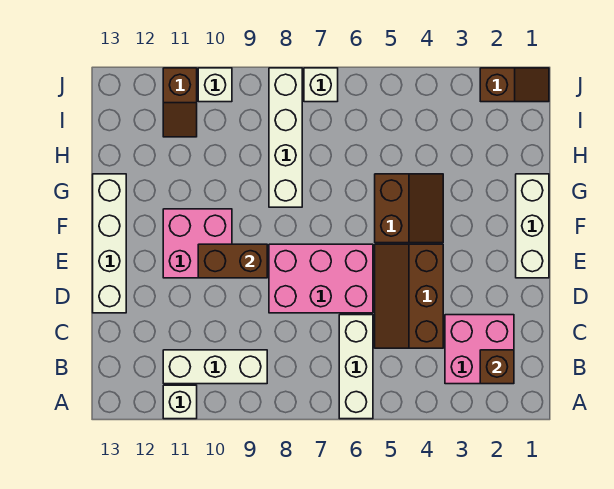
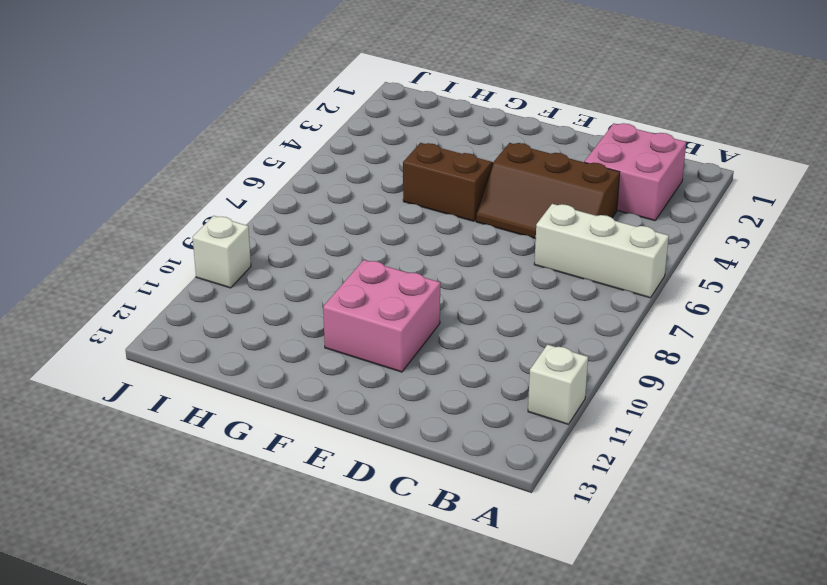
none -> white brick B9:B11 level 1
none -> pink brick D6:E8 level 1
none -> white brick D13:G13 level 1

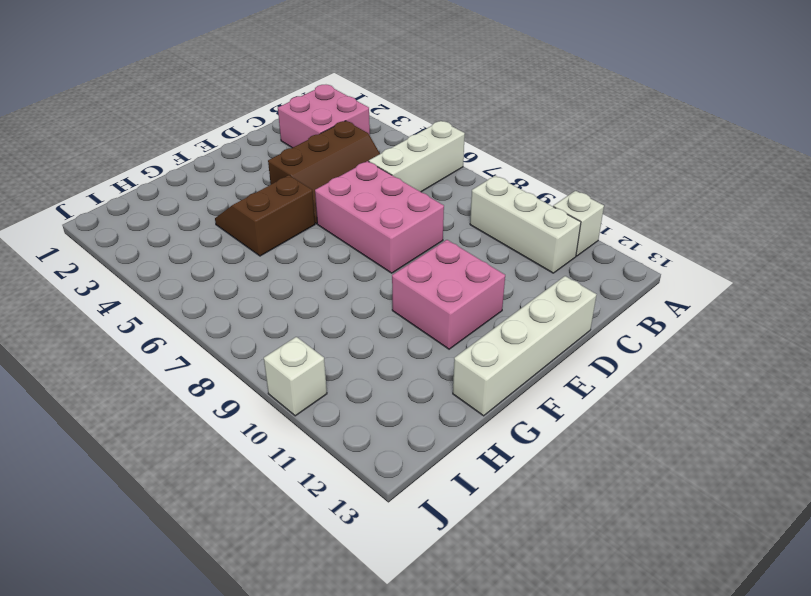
none -> white brick E1:G1 level 1
none -> white brick G8:J8 level 1
none -> brown slope I11:J11 level 1 top J

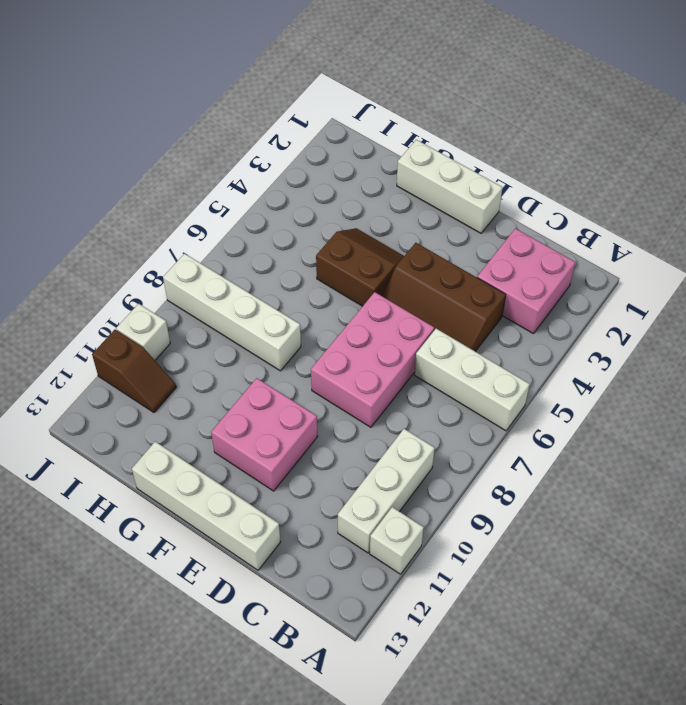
none -> brown slope J1:J2 level 1 top 2
none -> white brick J7 level 1
none -> brown brick B2 level 2

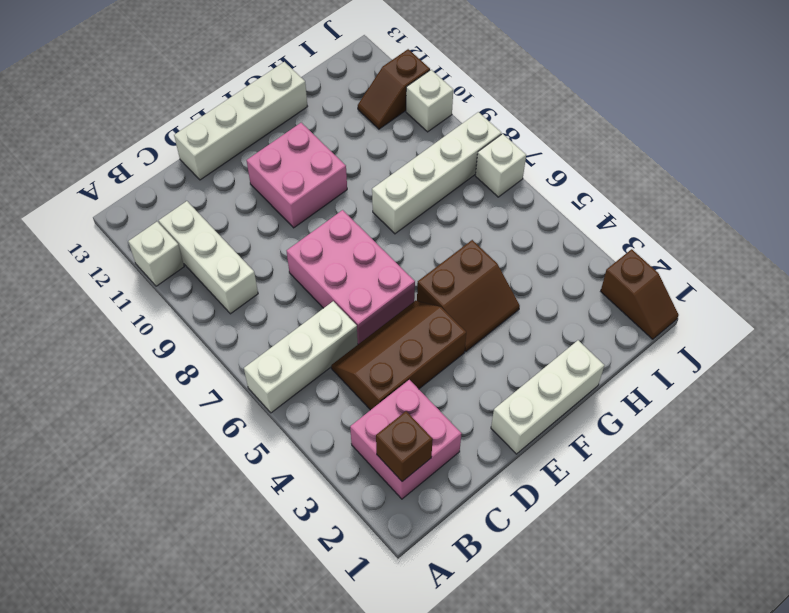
none -> brown brick E9:E10 level 2

